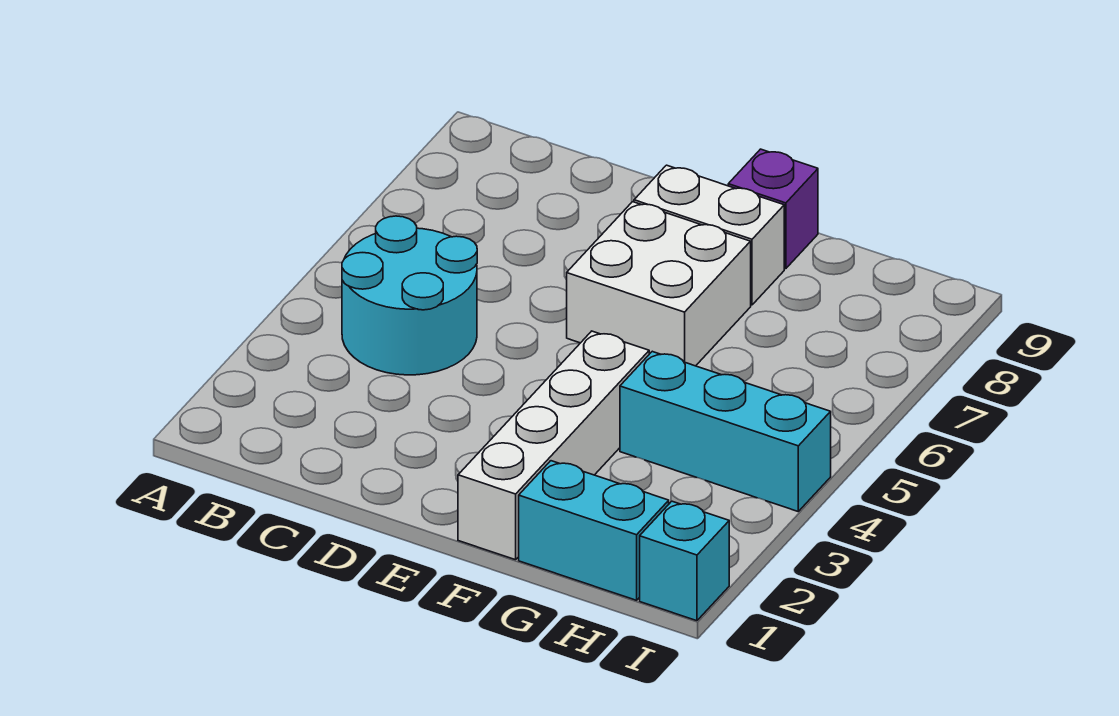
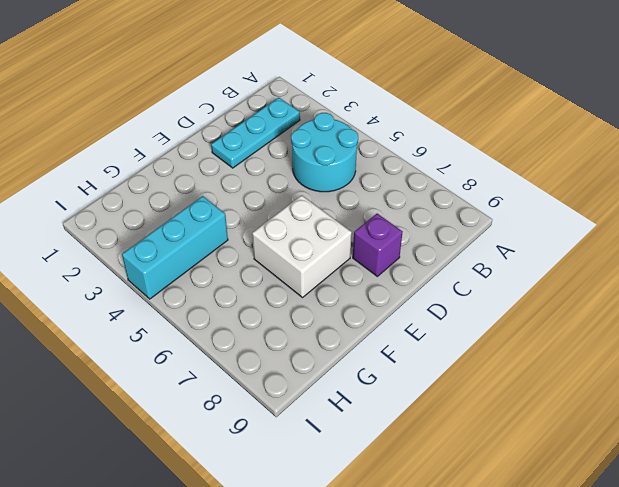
cyan plate B2:D2 level 1 -> none
purple brick D8 level 1 -> purple brick F9 level 1
none -> white brick E8:F8 level 1
none -> white brick F1:F4 level 1

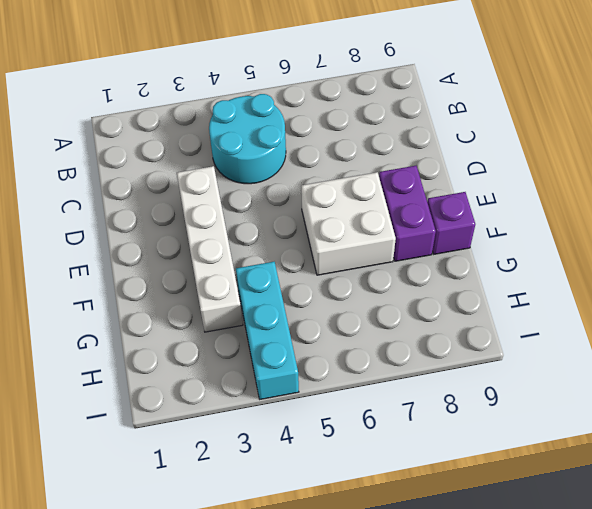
white brick D3:G3 level 1 -> white brick F1:F4 level 1
purple brick E8:F8 level 1 -> white brick E8:F8 level 1
none -> cyan brick G1:H1 level 1
none -> cyan brick I1 level 1

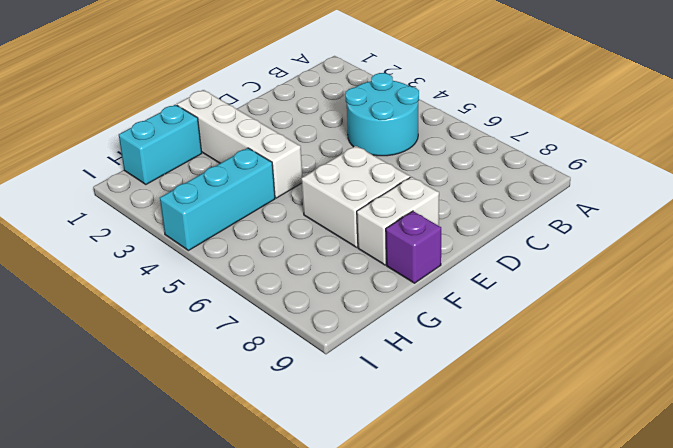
none -> cyan brick I1 level 1

